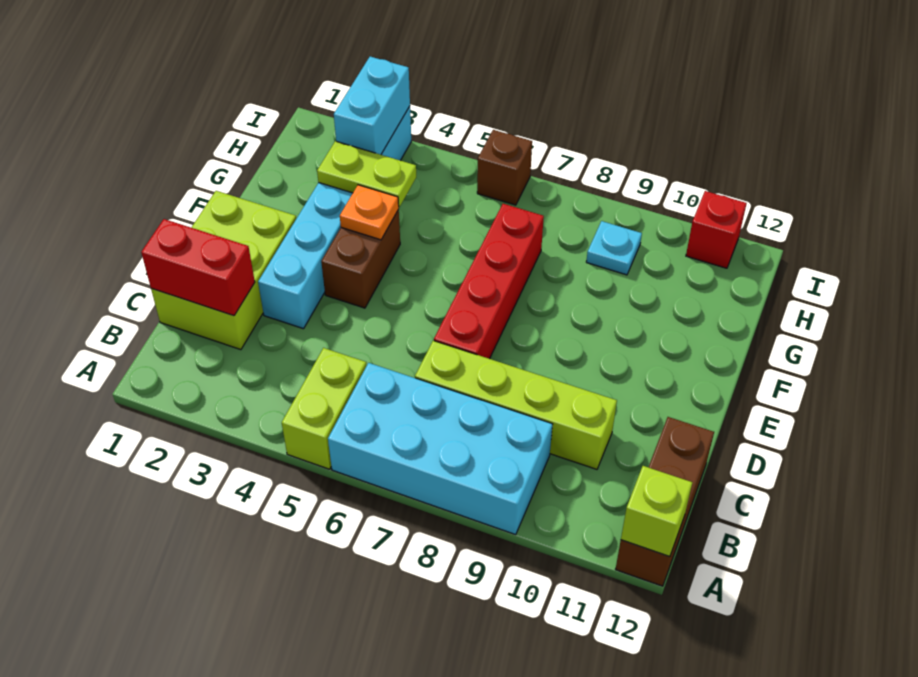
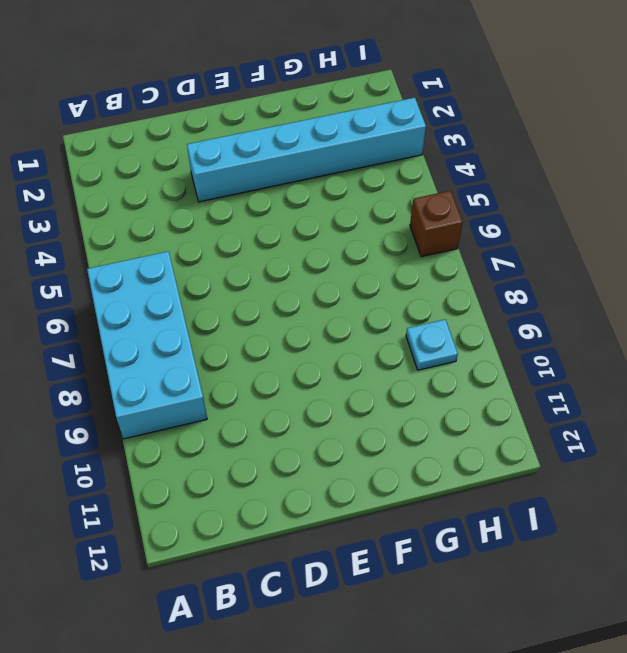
none -> lime brick A5:B5 level 1
none -> brown brick A12:C12 level 1
none -> lime brick C1:E2 level 1

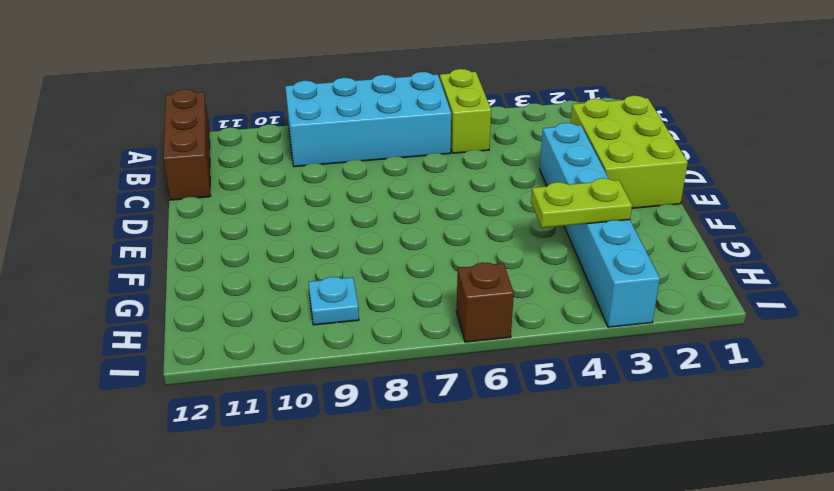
none -> lime brick C7:C10 level 1
none -> red brick D7:G7 level 1
none -> brown brick E4:F4 level 1

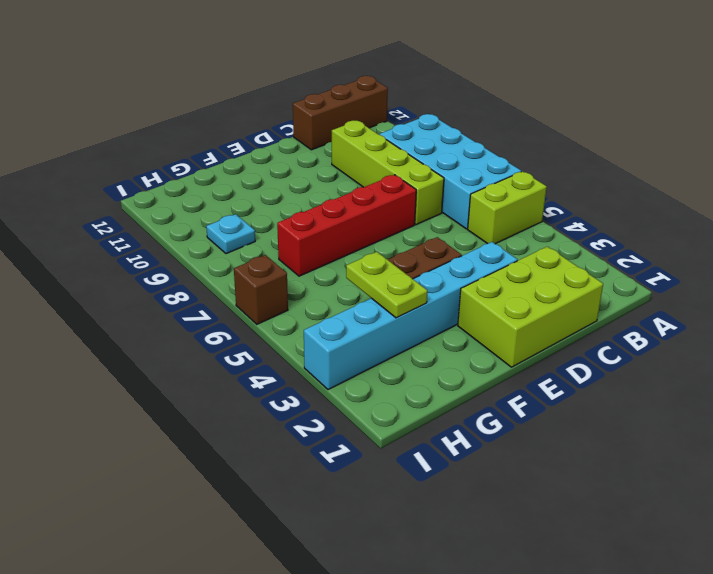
none -> red brick I11 level 1
none -> lime brick A12 level 2
none -> red brick C1:C2 level 2

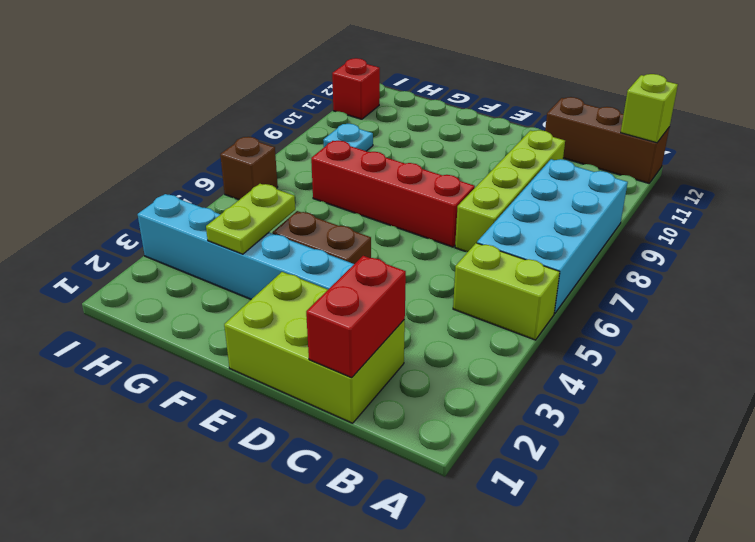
none -> orange plate F4 level 2
none -> cyan brick H3:I3 level 2

